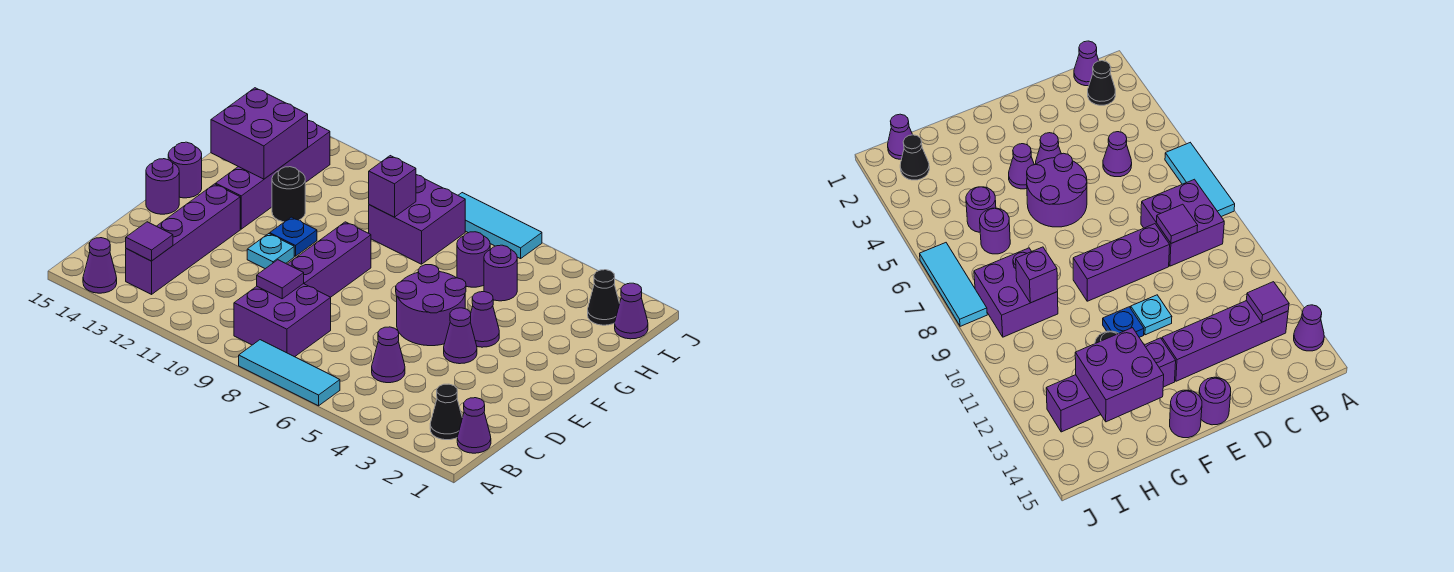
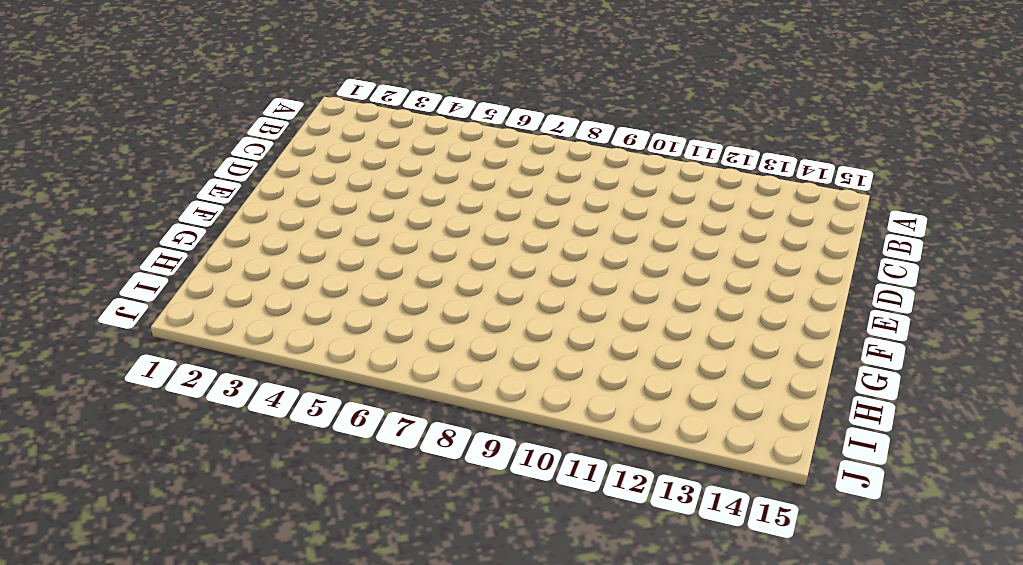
none -> cyan tile A6:A8 level 1
none -> purple cone A14 level 1
none -> purple cone B1 level 1

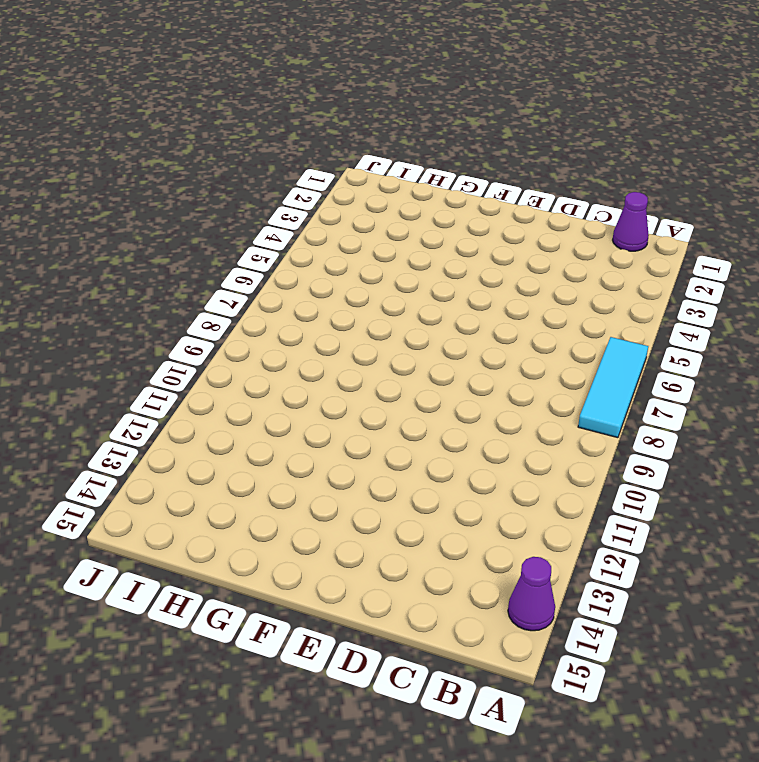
none -> black cone B2 level 1
none -> purple brick B8:C9 level 1
none -> purple brick B13:E13 level 1

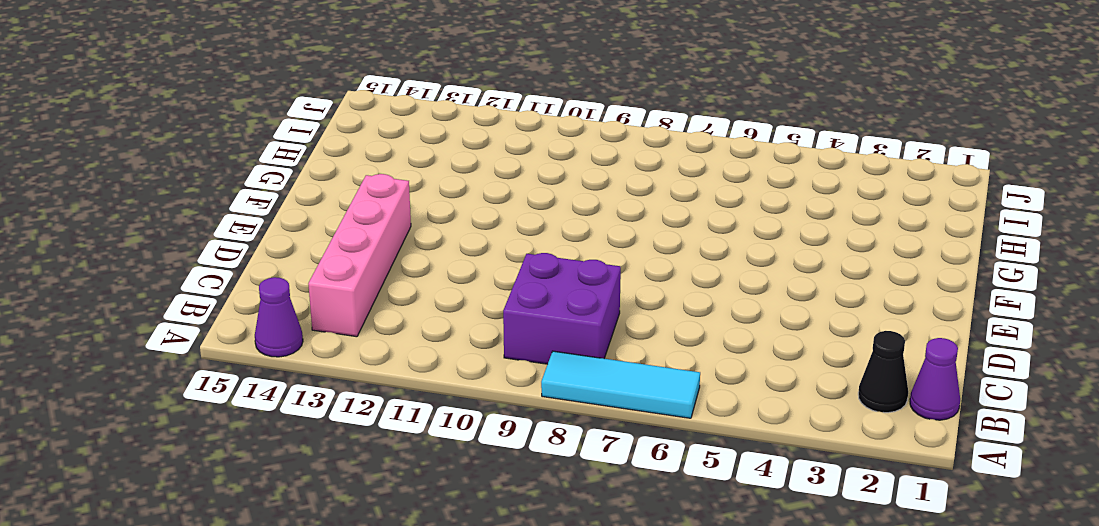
pink brick B13:E13 level 1 -> purple brick B13:E13 level 1
none -> purple cone C5 level 1
none -> purple brick D9:F9 level 1
none -> purple cone E4 level 1

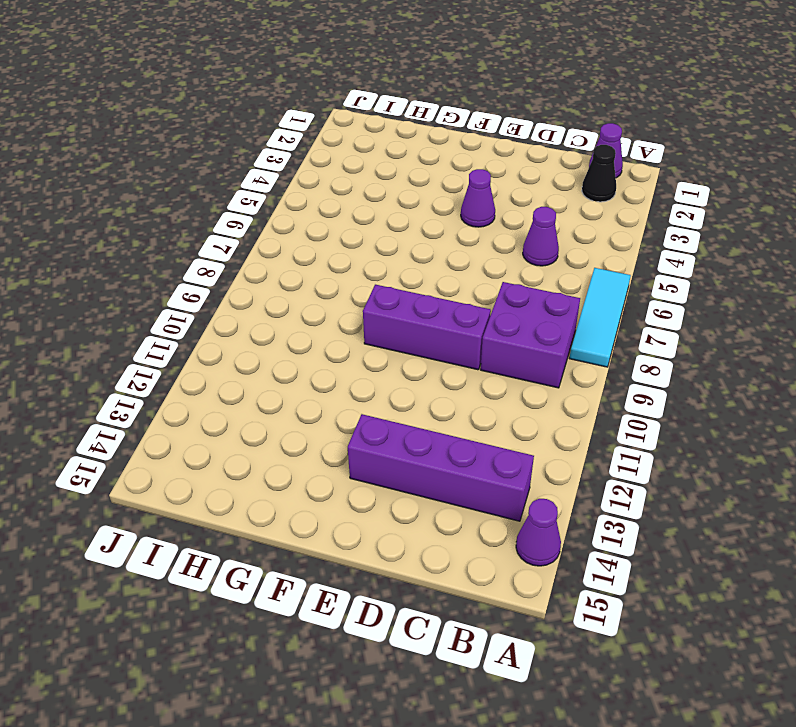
none -> purple round brick E5:F6 level 1
none -> cyan plate E11 level 1
none -> purple round brick E15 level 1

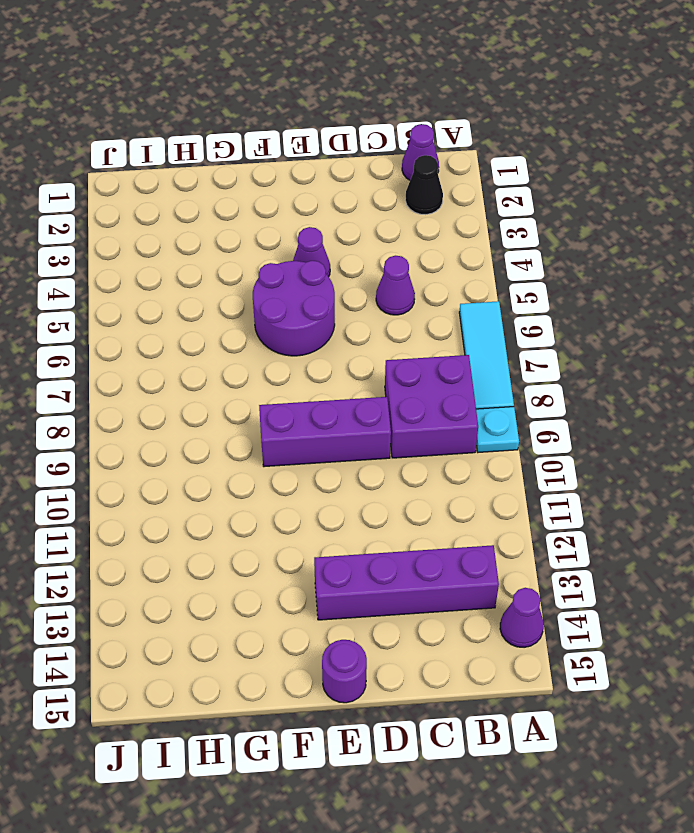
cyan plate A9 level 1 -> cyan plate E11 level 1
none -> purple cone F4 level 1
none -> blue plate F11 level 1
none -> purple brick F13:I13 level 1

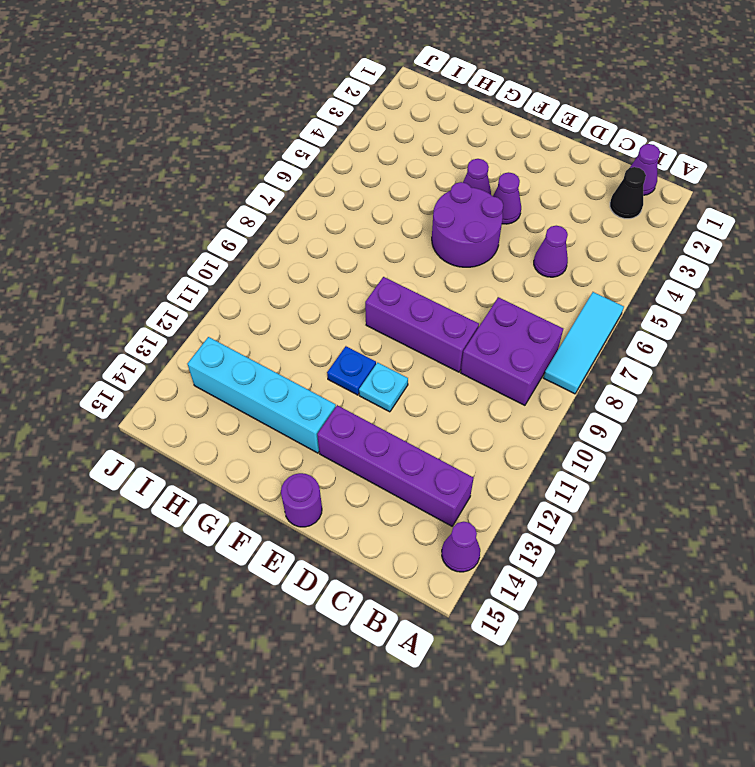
cyan brick F13:I13 level 1 -> purple brick F13:I13 level 1
none -> purple round brick F15 level 1
none -> black round brick G12 level 1
none -> purple round brick H5 level 1

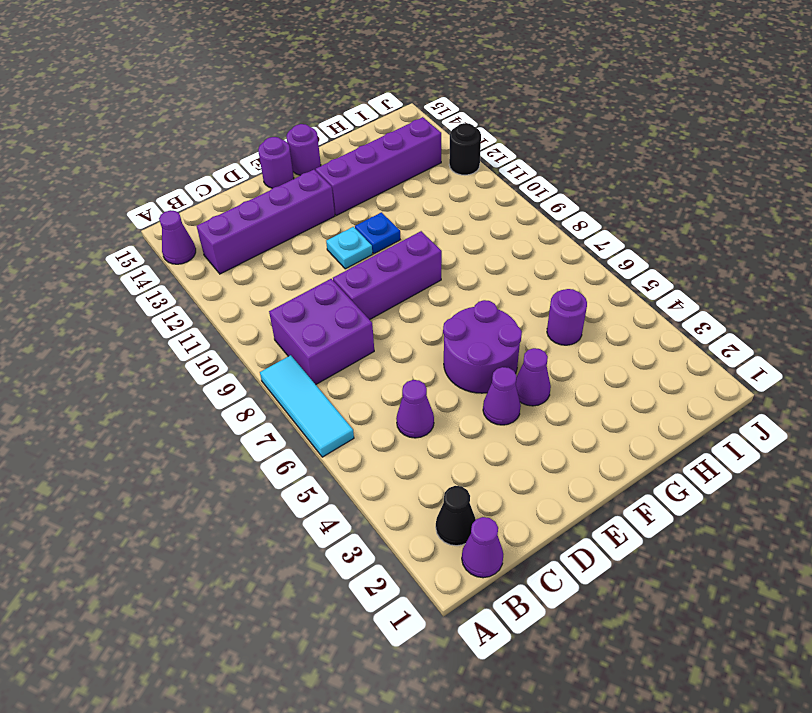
black round brick J12 level 1 -> black round brick G12 level 1
none -> purple round brick H6 level 1
none -> purple brick H8:I9 level 1
none -> purple cone I1 level 1

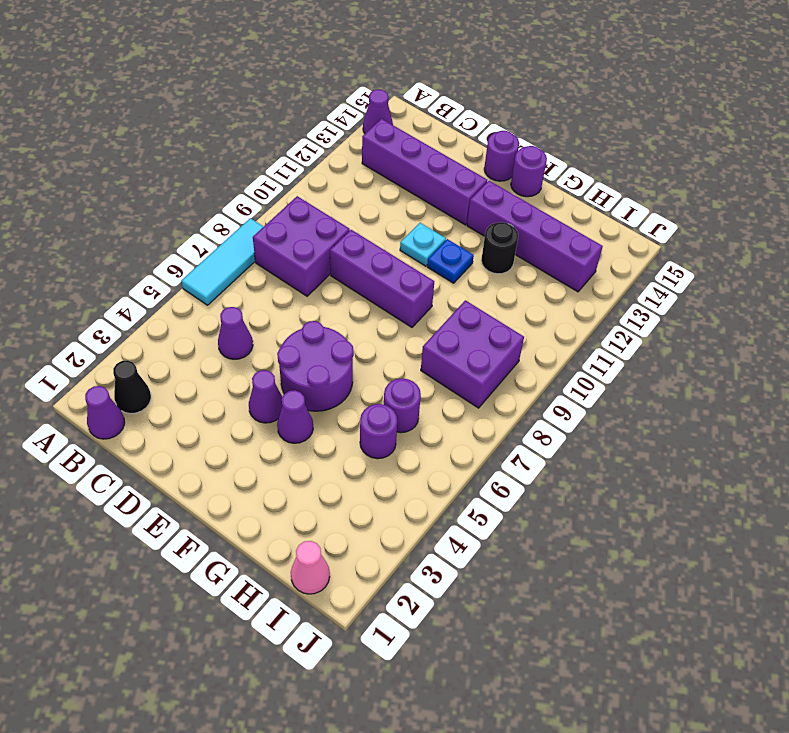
pink cone I1 level 1 -> purple cone I1 level 1
none -> black cone I2 level 1
none -> cyan tile J6:J8 level 1
none -> purple tile B13 level 2

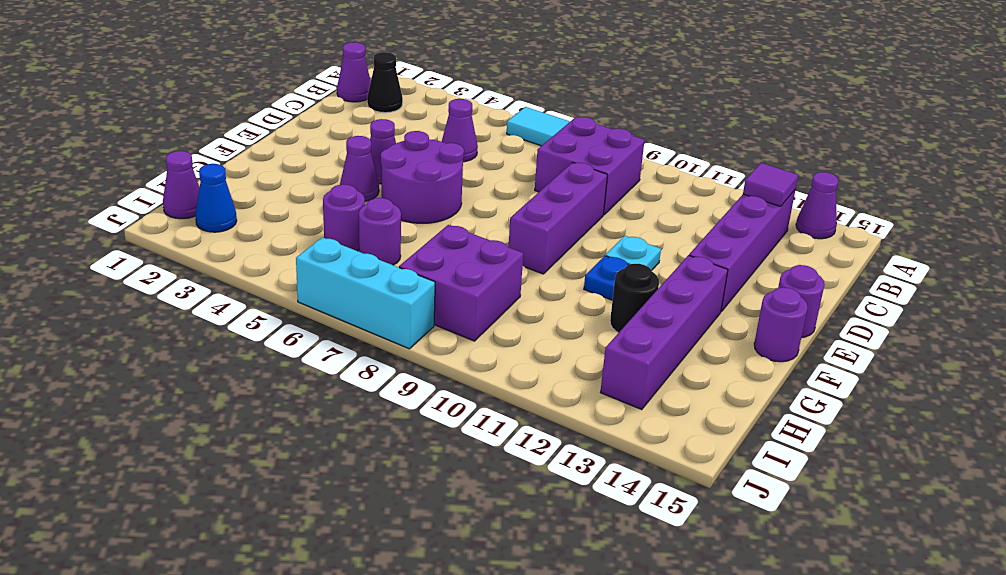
blue cone I2 level 1 -> black cone I2 level 1
cyan brick J6:J8 level 1 -> cyan tile J6:J8 level 1
none -> purple tile C9 level 2
none -> purple brick G13:H14 level 2
none -> purple brick H9 level 2

